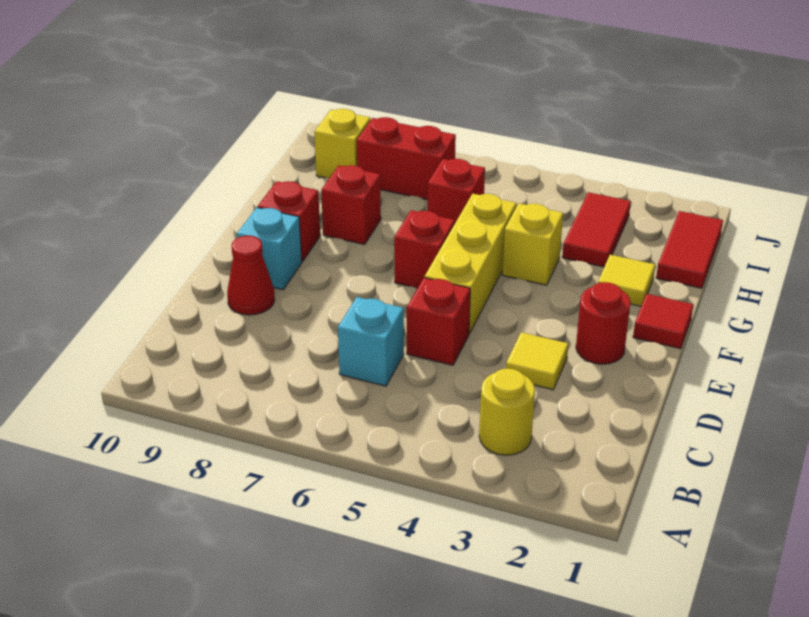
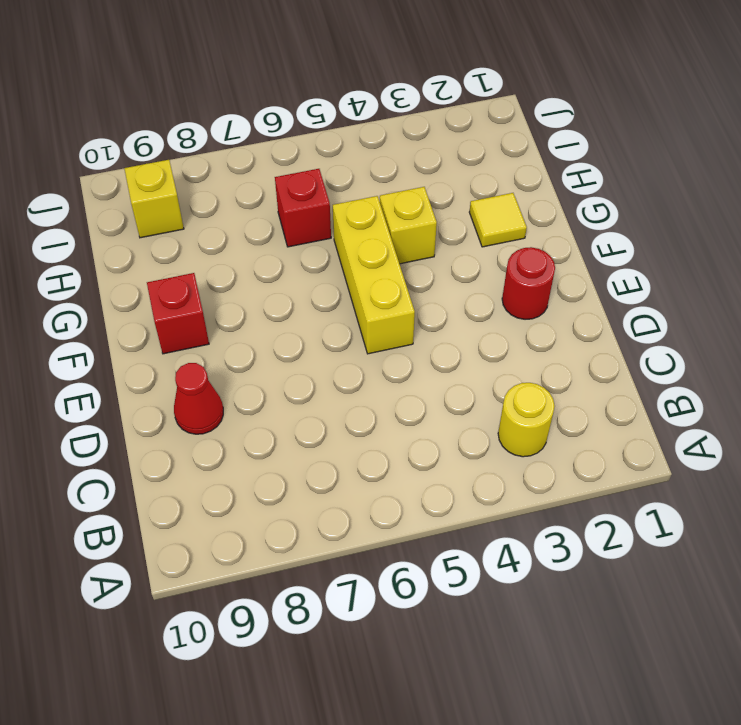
none -> cyan brick C6 level 1
none -> yellow tile D3 level 1
none -> red brick D5 level 1

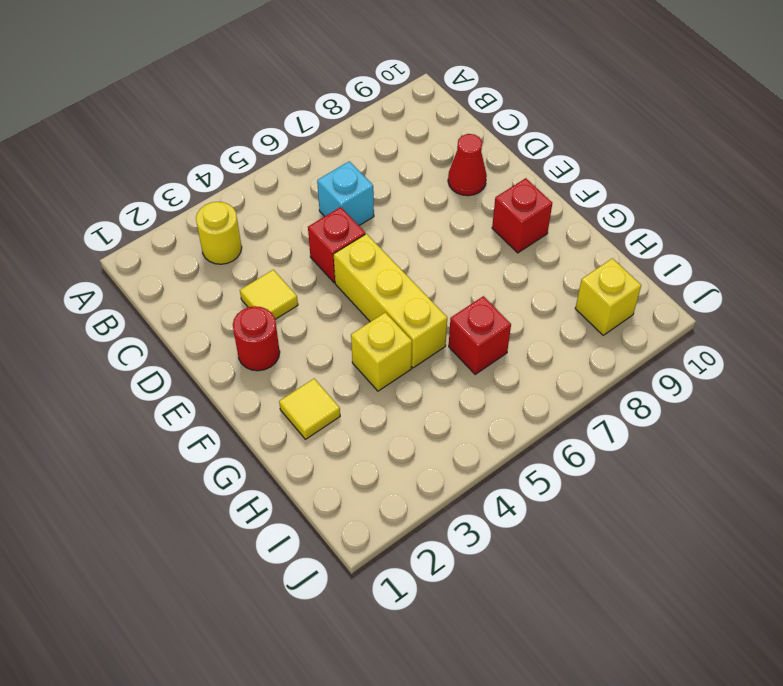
none -> cyan brick E9 level 1
none -> red tile F1 level 1
none -> red brick F6 level 1

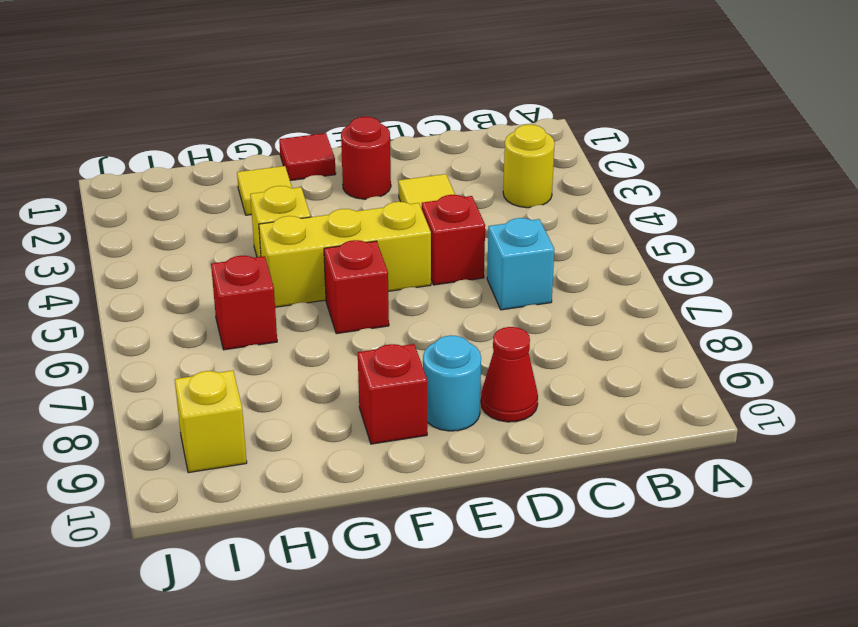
cyan round brick E9 level 1 -> cyan brick E9 level 1
none -> red brick G8 level 1
none -> red tile H1:I1 level 1
none -> red tile H3:I3 level 1

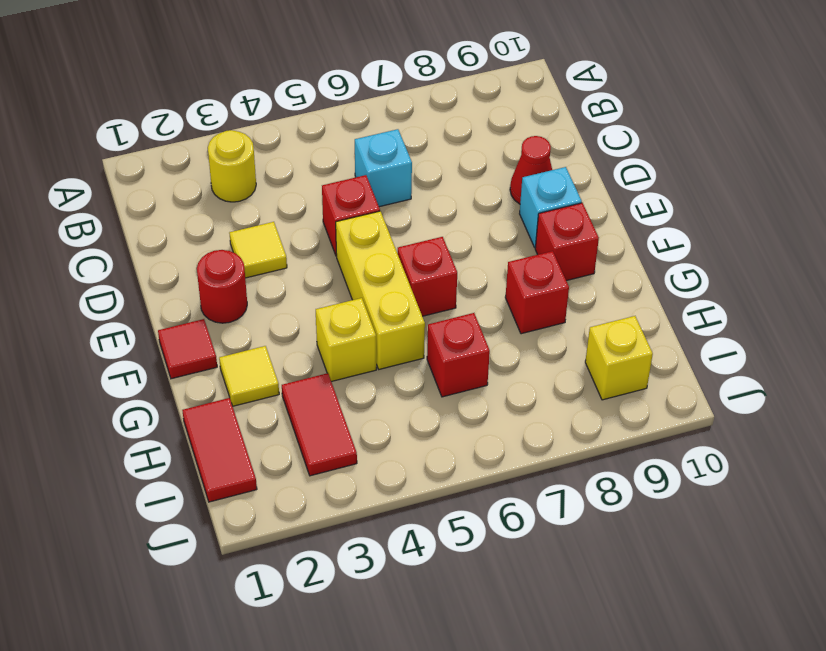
none -> red brick I7:I8 level 1

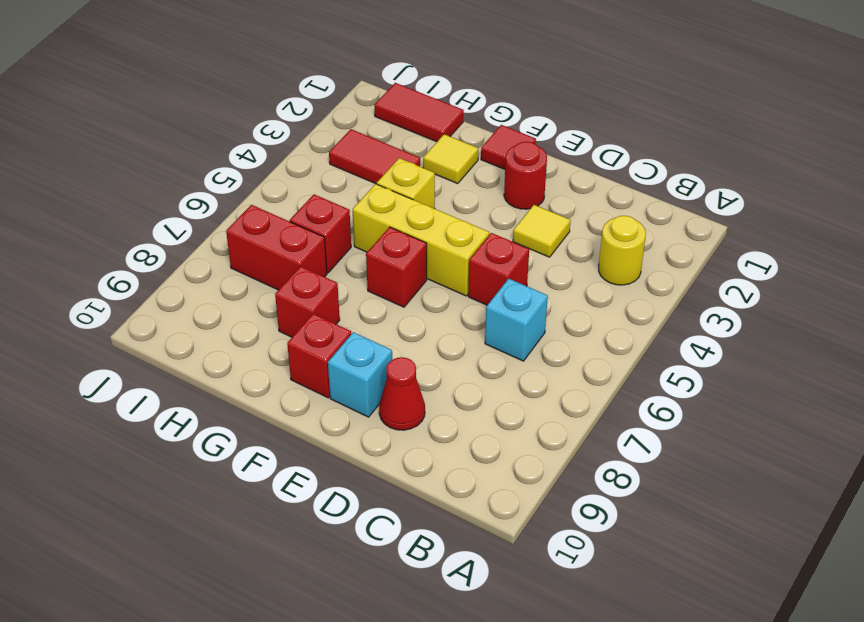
red brick H7:I7 level 1 -> red brick I7:I8 level 1
none -> yellow brick I9 level 1

